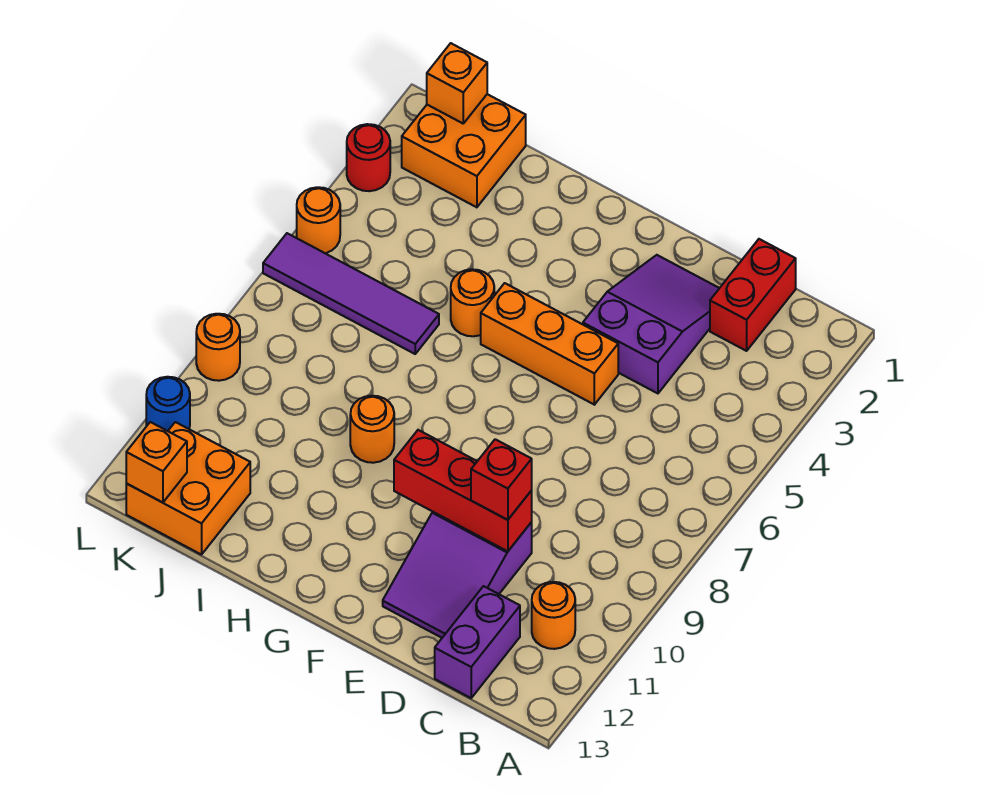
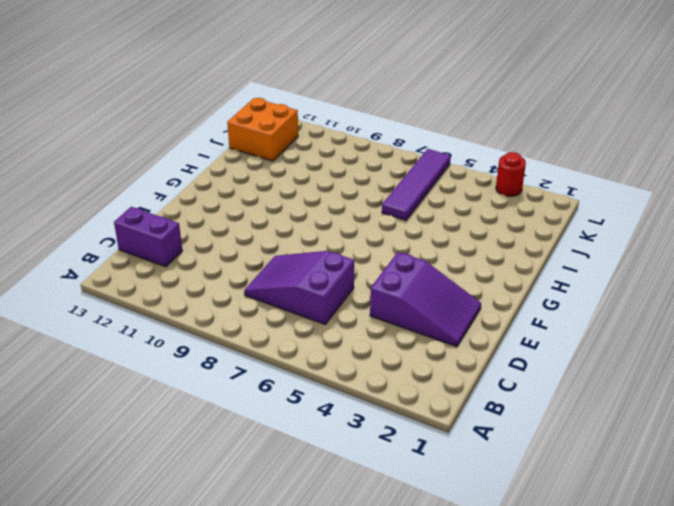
purple slope C6:D8 level 1 top 6 -> purple slope D10:E12 level 1 top 10
none -> orange round brick B11 level 1
none -> red brick C1:C2 level 1
none -> orange brick E5:G5 level 1

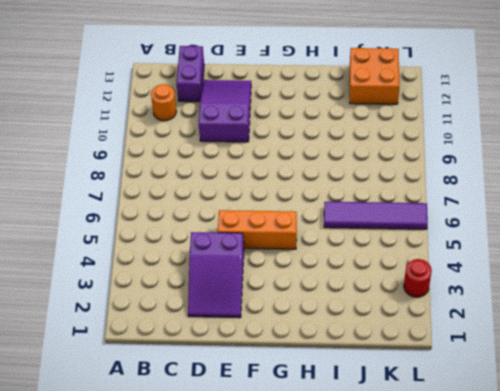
none -> red brick C1:C2 level 1
none -> orange round brick H5 level 1
none -> orange round brick H9 level 1

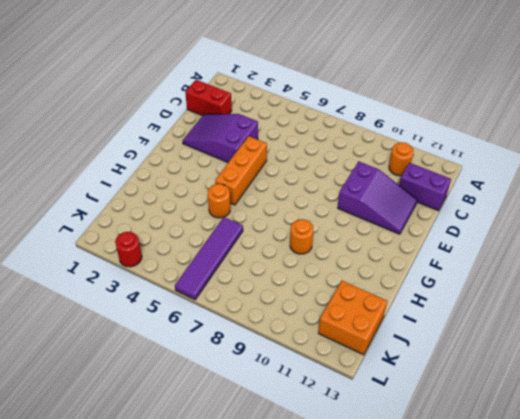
none -> orange brick J1:K2 level 1
none -> orange round brick L5 level 1
none -> orange round brick L9 level 1

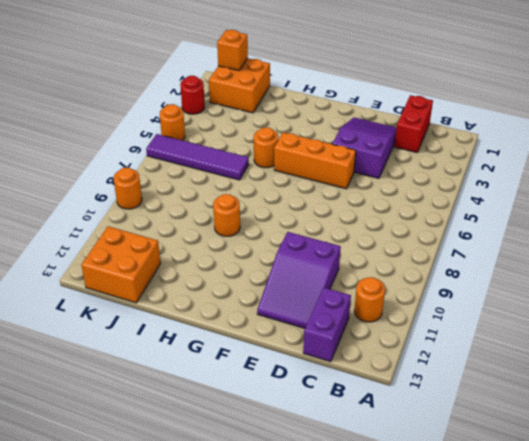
none -> blue round brick L11 level 1
none -> red brick D10:F10 level 2
none -> orange brick K13 level 2

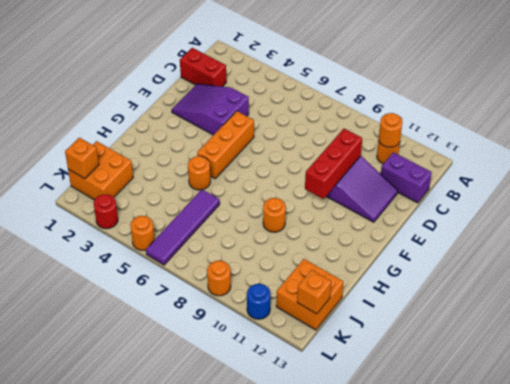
orange round brick B11 level 2 -> none
none -> red brick D10 level 3

